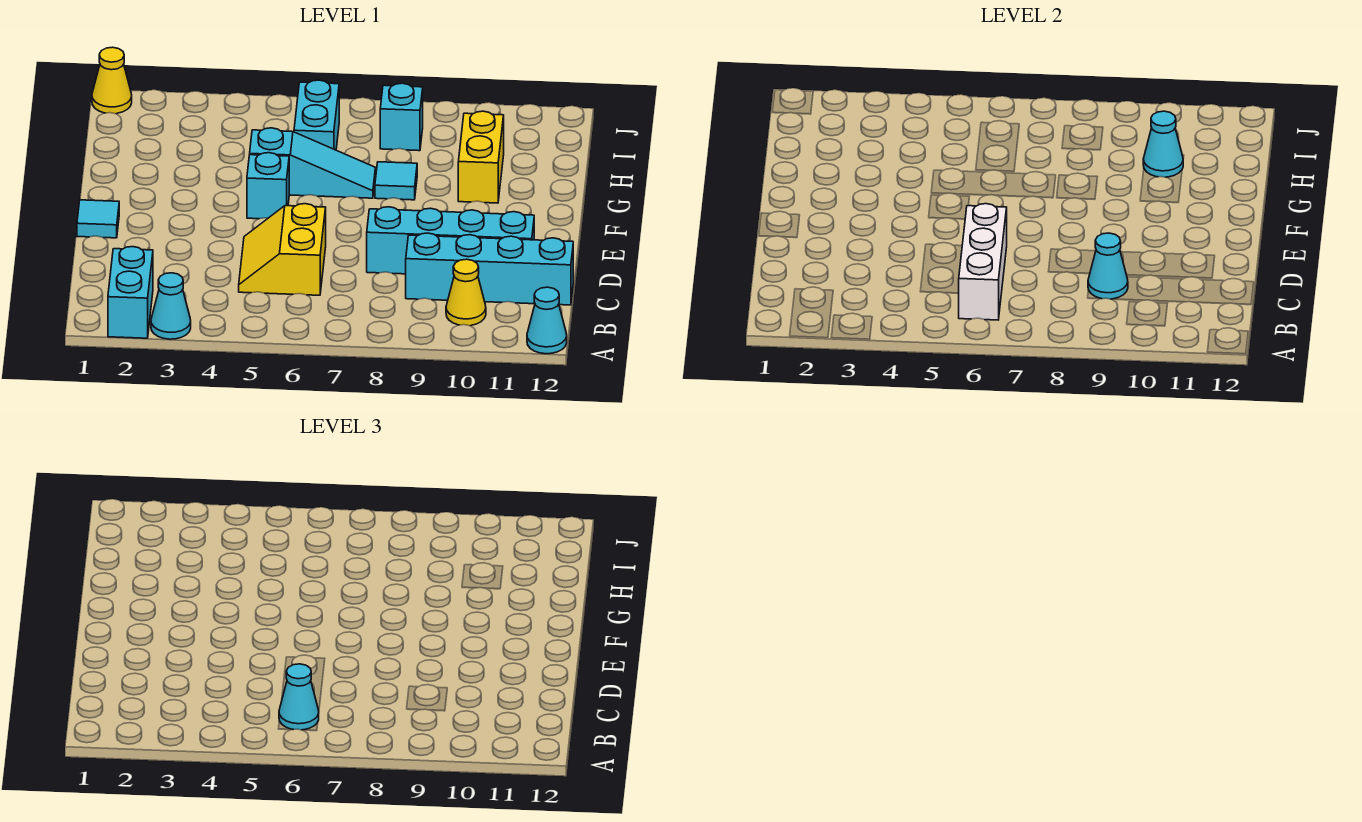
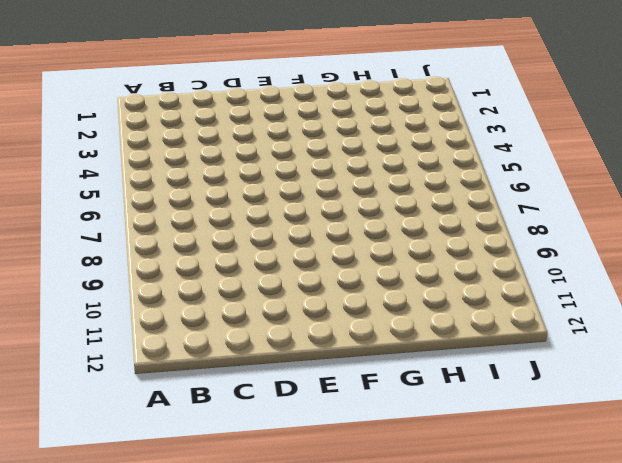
none -> cyan brick A2:B2 level 1
none -> cyan cone A3 level 1
none -> cyan cone A12 level 1

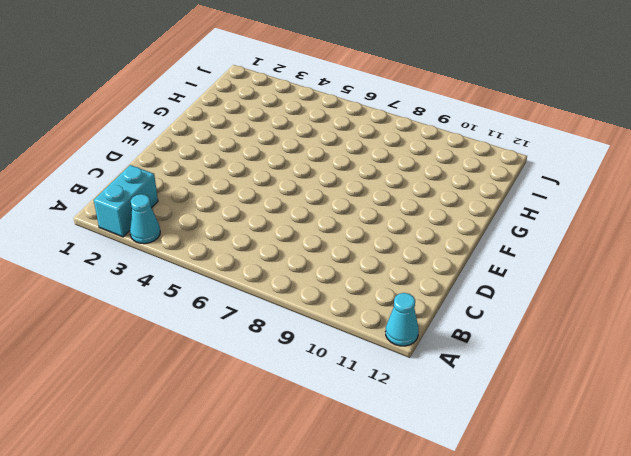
none -> yellow cone B10 level 1
none -> yellow slope C5:D6 level 1 top 6
none -> cyan brick C9:C12 level 1

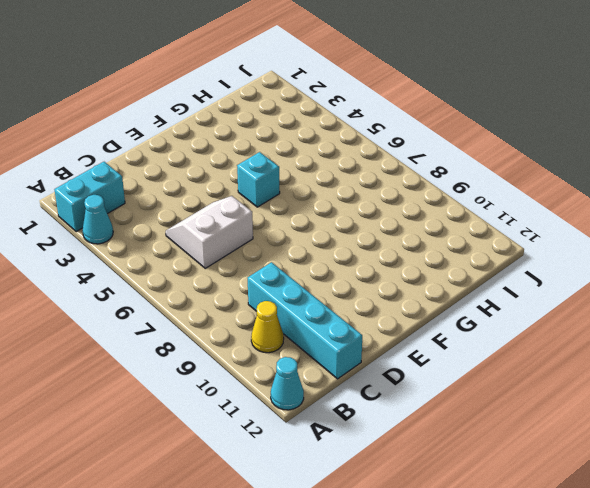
white slope C5:D6 level 1 top 6 -> yellow slope C5:D6 level 1 top 6
none -> cyan brick D8:D11 level 1
none -> cyan tile E1 level 1
none -> cyan slope G5:G7 level 1 top 5

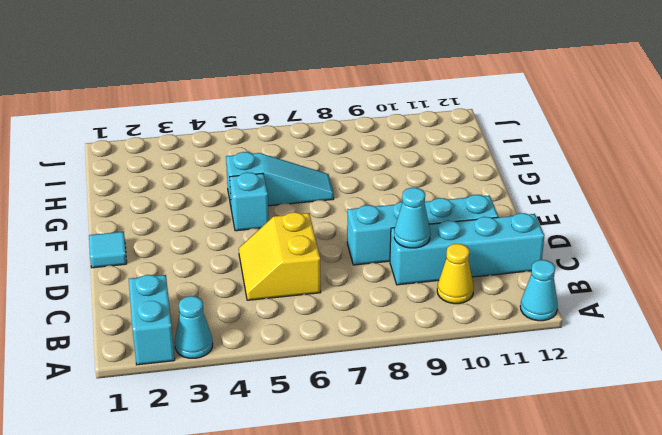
none -> cyan tile G8 level 1
none -> yellow brick G10:H10 level 1
none -> cyan brick H6:I6 level 1

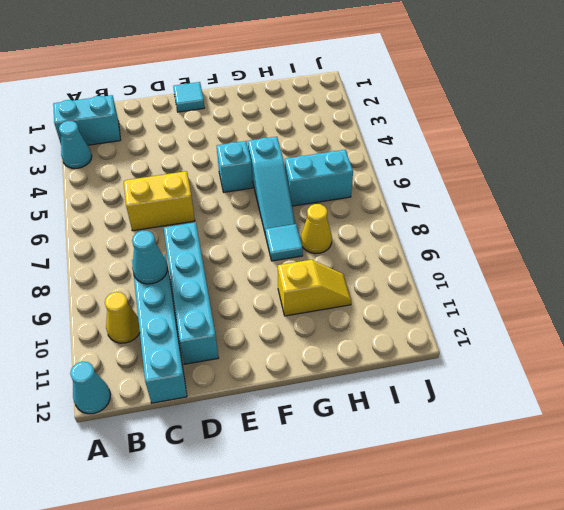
yellow slope G10:H10 level 1 top G -> yellow brick G10:H10 level 1
yellow cone H8 level 1 -> yellow cone J1 level 1
none -> cyan brick I8 level 1
none -> white brick B6:D6 level 2
none -> cyan cone H10 level 2

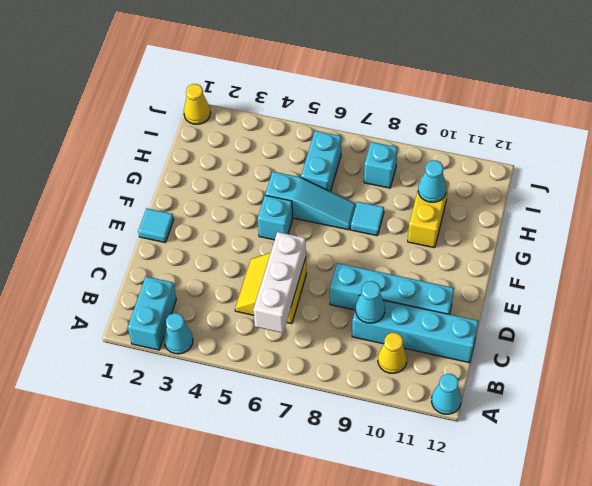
none -> cyan cone B6 level 3

